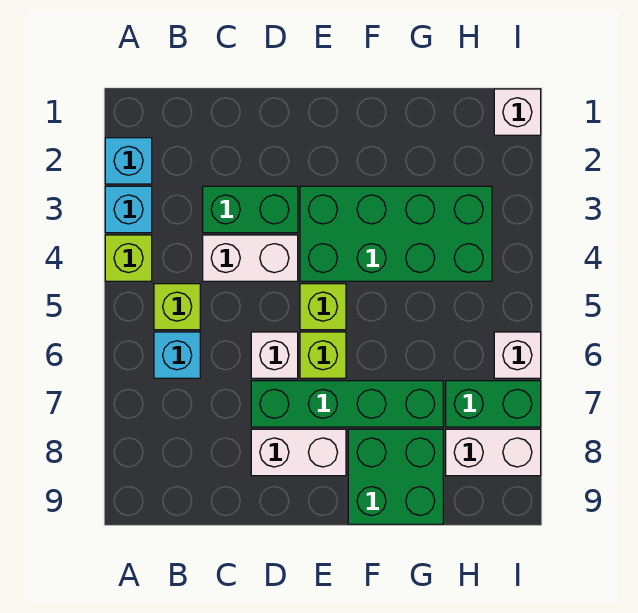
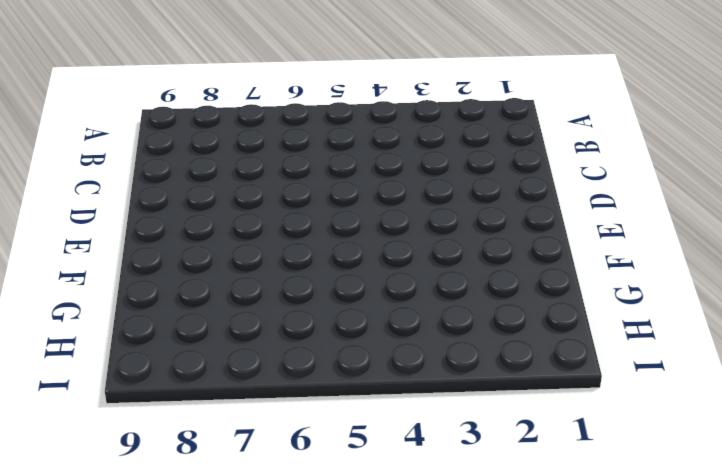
none -> cyan brick A2 level 1
none -> cyan brick A3 level 1
none -> lime brick A4 level 1

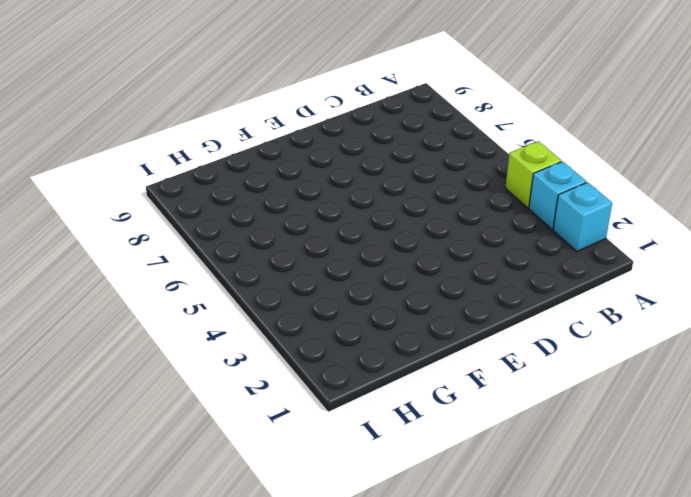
none -> lime brick B5 level 1
none -> cyan brick B6 level 1
none -> green brick C3:D3 level 1

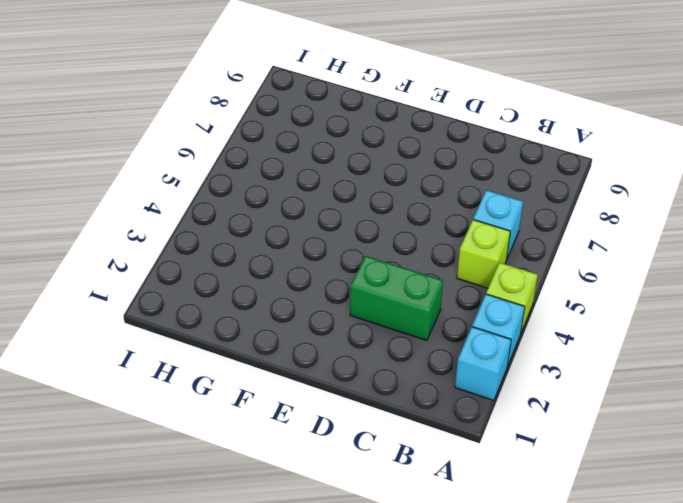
none -> white brick C4:D4 level 1
none -> white brick D6 level 1
none -> green brick D7:G7 level 1

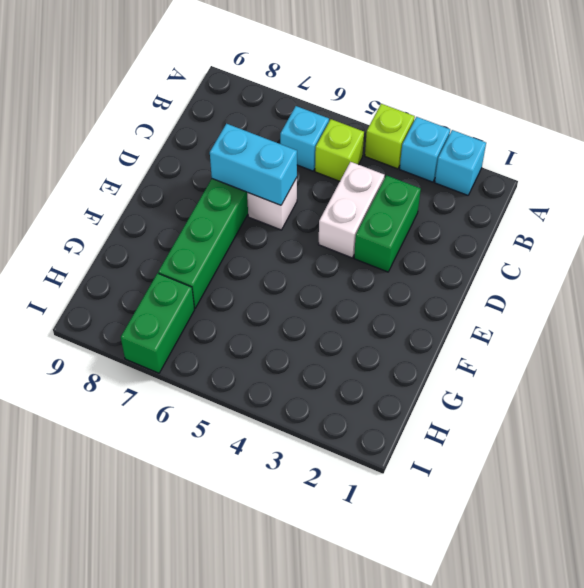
cyan brick D6:D7 level 2 -> none
none -> white brick D8:E8 level 1
none -> green brick E3:H4 level 1
none -> lime brick E5 level 1

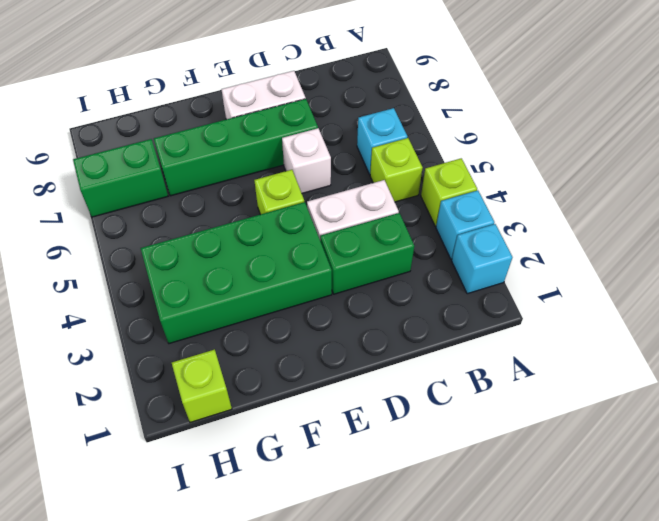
lime brick H1 level 1 -> lime brick E6 level 1
none -> green brick F8:G9 level 1
none -> white brick H8:I8 level 1
none -> white brick I1 level 1

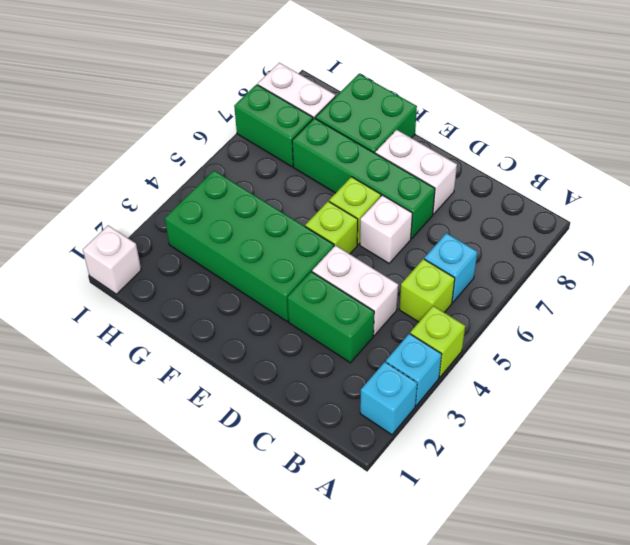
none -> white brick I6 level 1

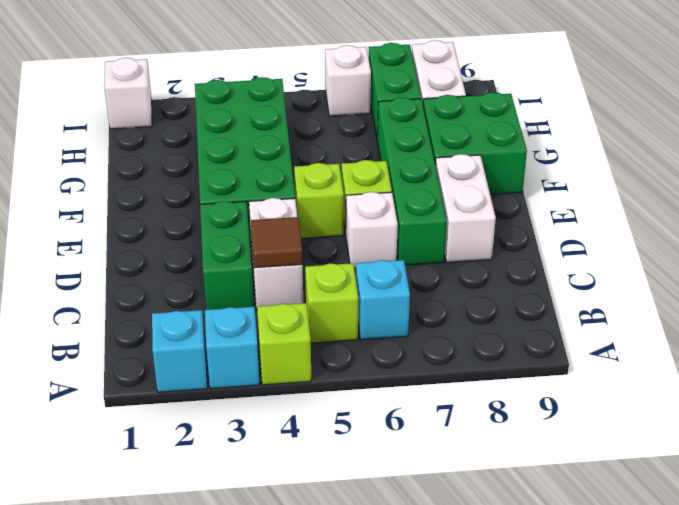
brown tile C4 level 2 -> none

